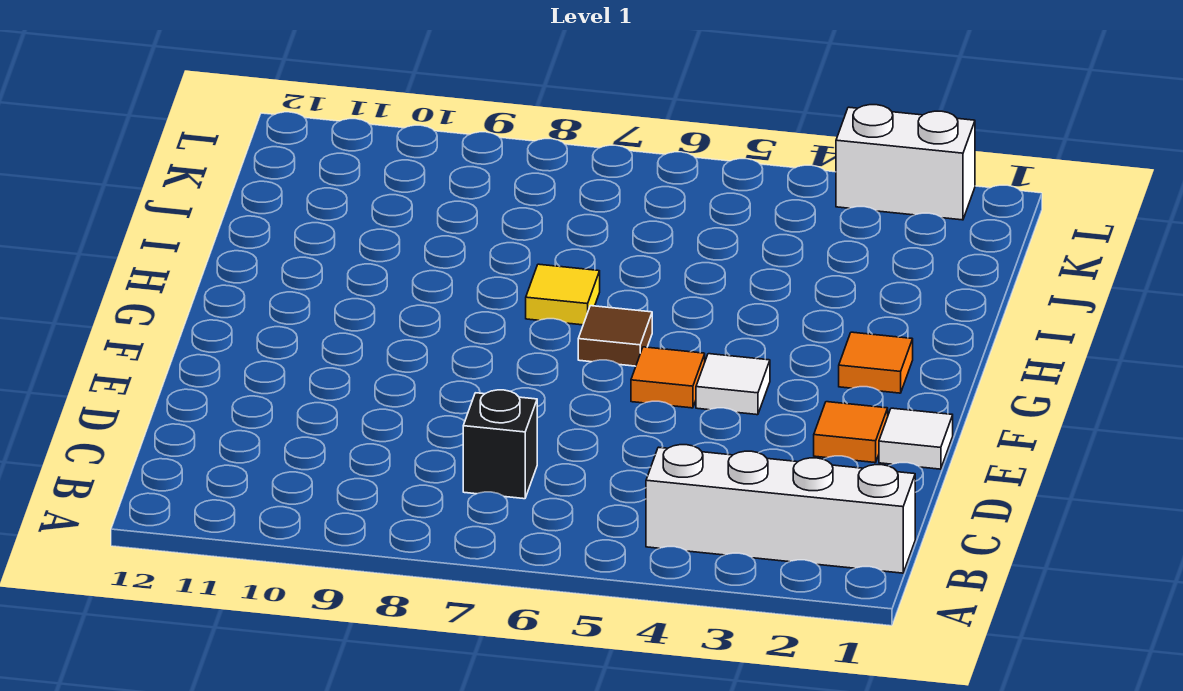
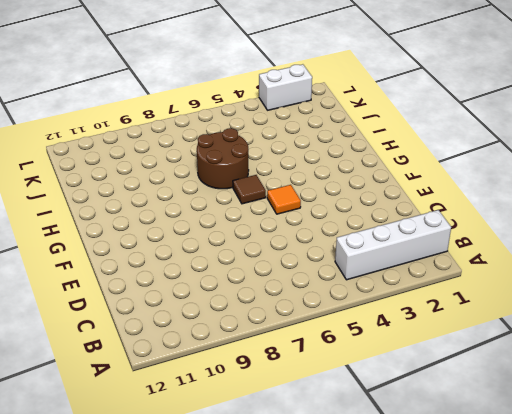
brown round brick H6:I7 level 1 -> yellow tile H7 level 1
none -> black brick C7 level 1
none -> white tile E1 level 1

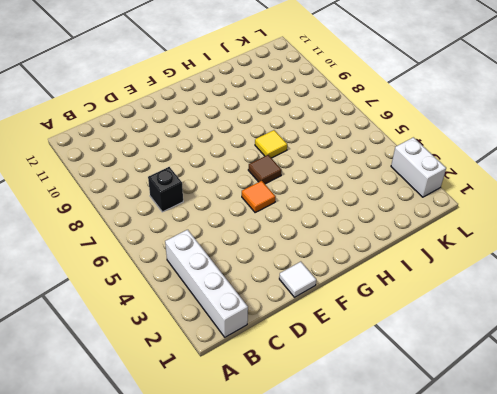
none -> orange tile E2 level 1
none -> white tile F4 level 1

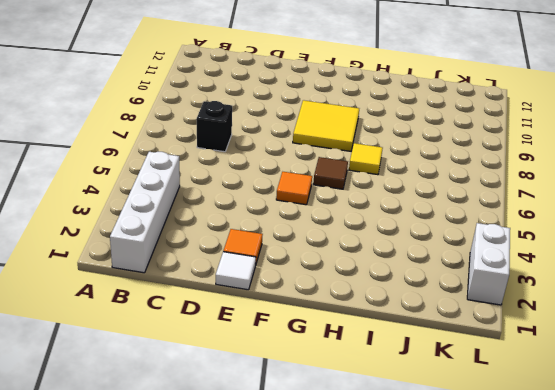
yellow tile F8:G9 level 1 -> none
none -> white tile F4 level 1
none -> orange tile G2 level 1

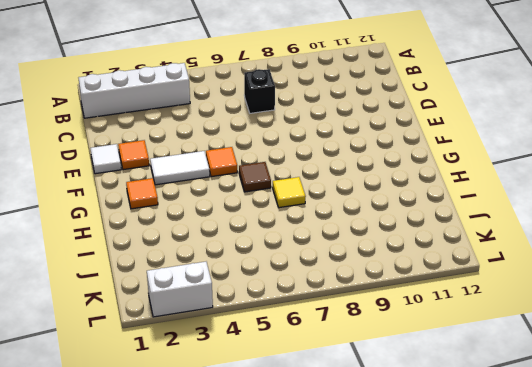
white tile F3:F4 level 1 -> white tile F4 level 1

